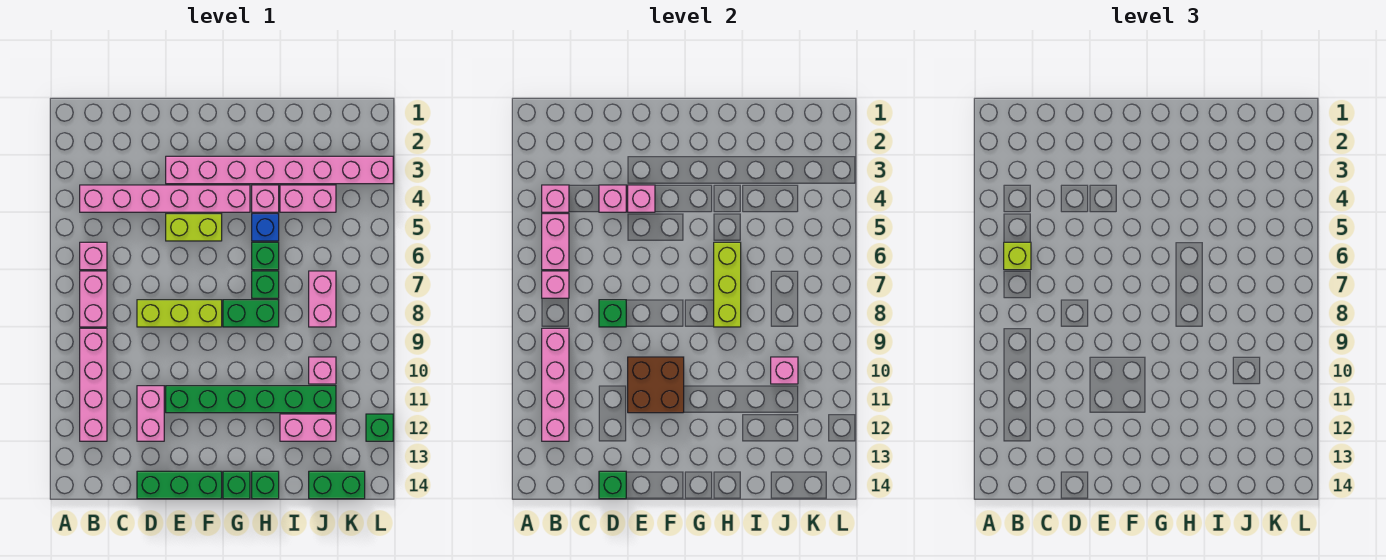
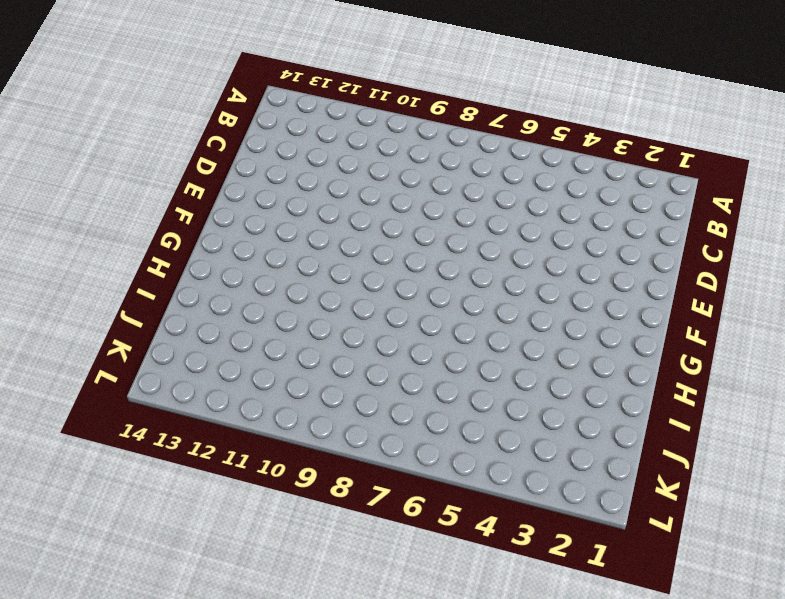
none -> pink brick B4:G4 level 1
none -> pink brick B6 level 1
none -> pink brick B7:B8 level 1
none -> pink brick B9:B12 level 1

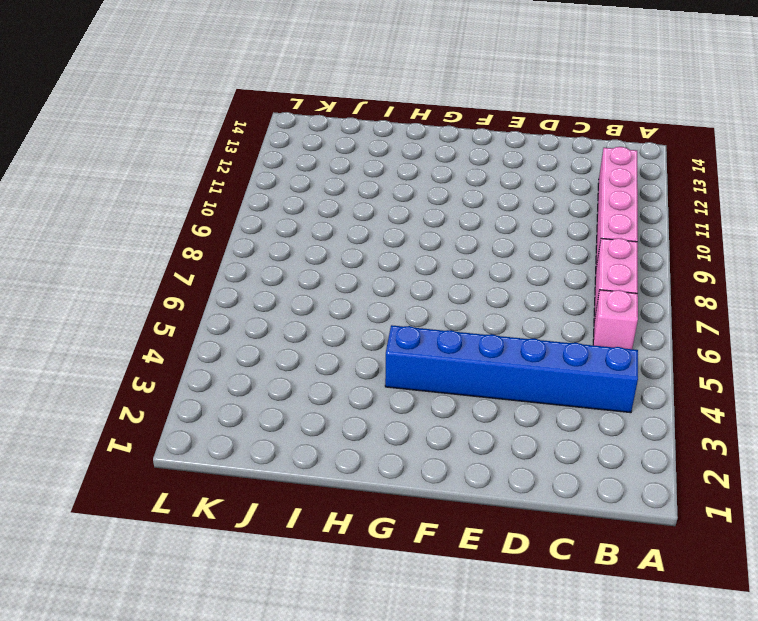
blue brick B4:G4 level 1 -> pink brick B4:G4 level 1
none -> lime brick D8:F8 level 1
none -> pink brick D11:D12 level 1
none -> green brick D14:F14 level 1
none -> pink brick E3:L3 level 1

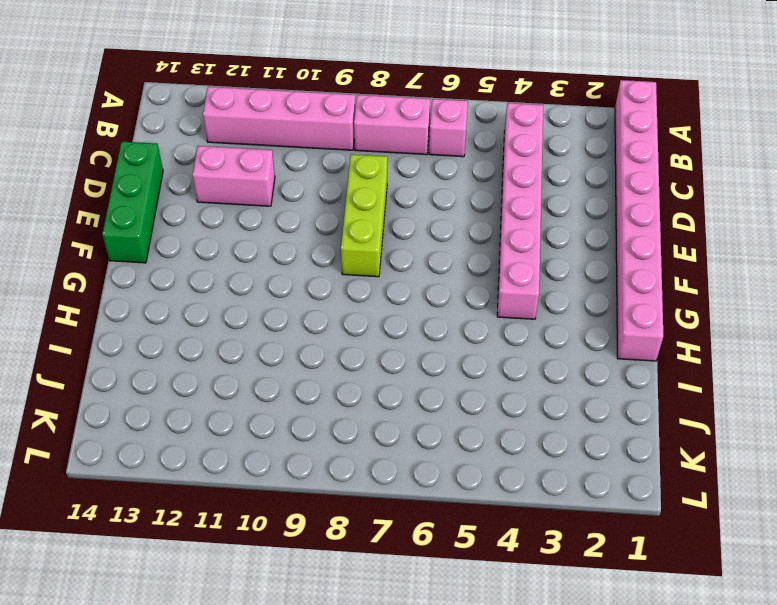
pink brick A1:H1 level 1 -> pink brick E3:L3 level 1
none -> lime brick E5:F5 level 1
none -> green brick E11:J11 level 1
none -> green brick G8:H8 level 1
none -> green brick G14 level 1

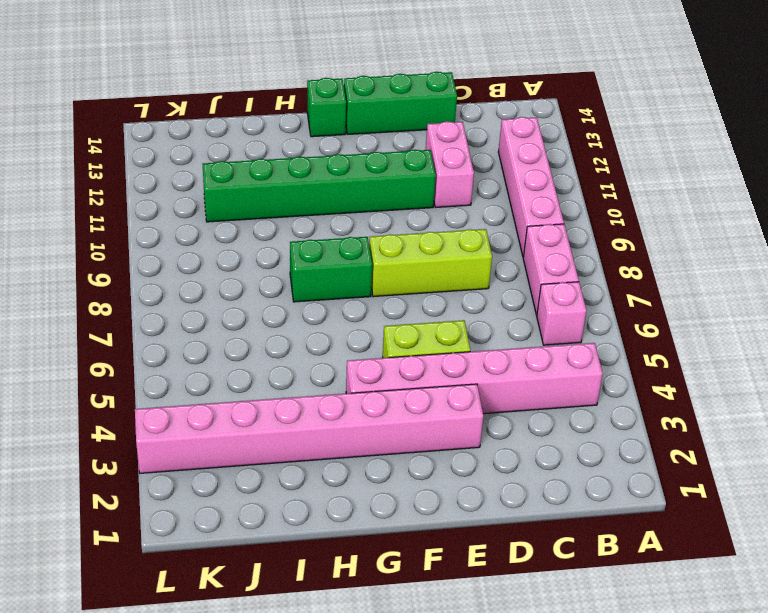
none -> pink brick H4 level 1
none -> blue brick H5 level 1
none -> green brick H6 level 1
none -> green brick H7 level 1

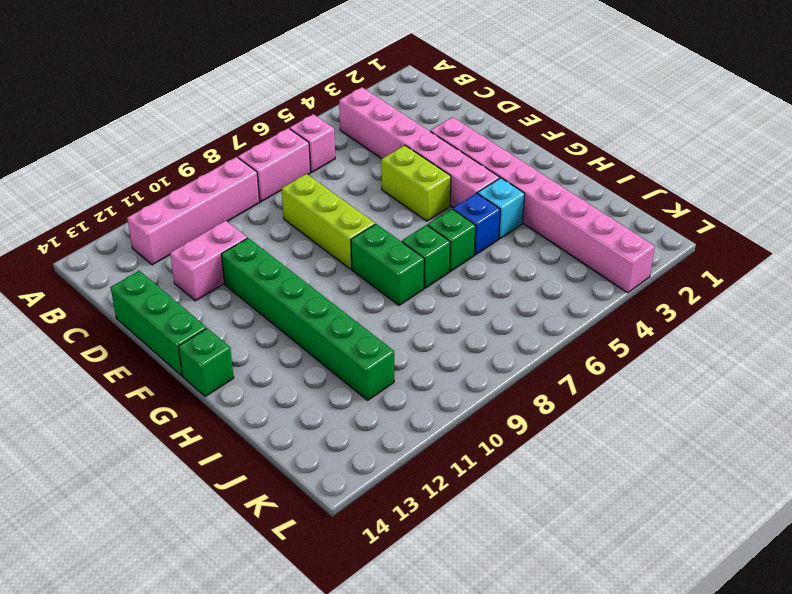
cyan brick H4 level 1 -> pink brick H4 level 1
none -> green brick H14 level 1
none -> pink brick I4:J4 level 1
none -> pink brick I12:J12 level 1
none -> pink brick J7:J8 level 1

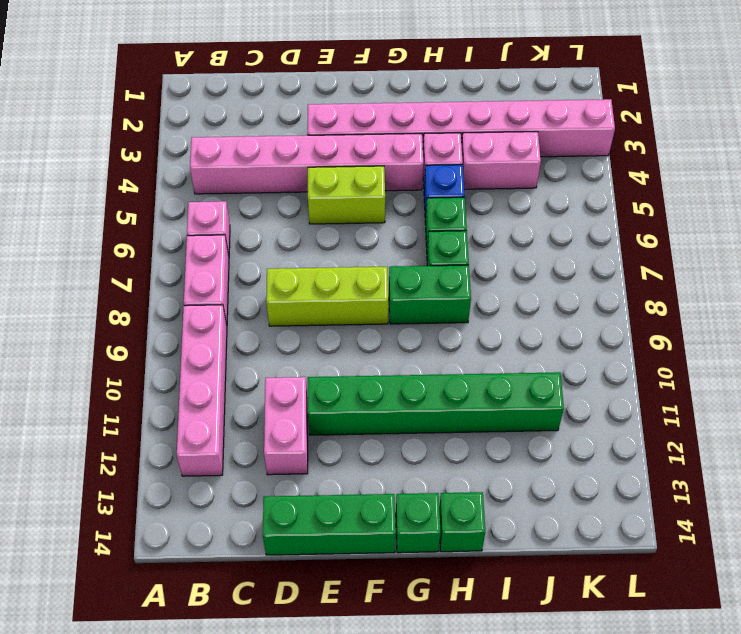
none -> pink brick I12:J12 level 1
none -> pink brick J7:J8 level 1
none -> pink brick J10 level 1
none -> green brick J14:K14 level 1

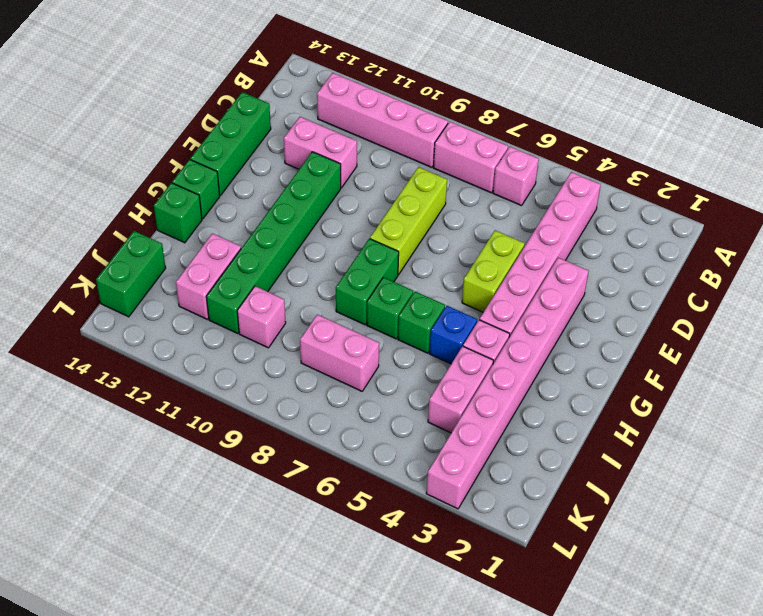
none -> green brick L12 level 1
none -> pink brick B4 level 2
none -> pink brick B5:B6 level 2
none -> pink brick B7 level 2

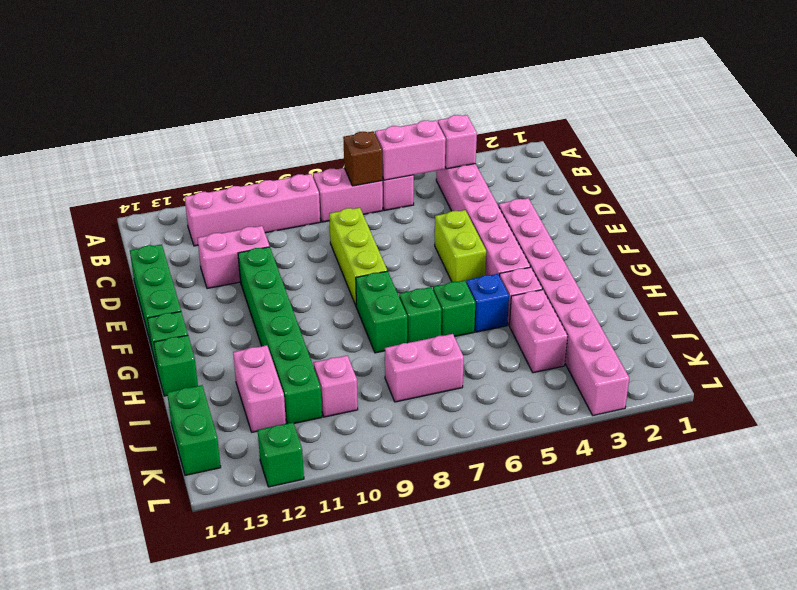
brown brick B7 level 2 -> pink brick B7 level 2
none -> pink brick B9:B12 level 2
none -> pink brick D4 level 2
none -> green brick D8 level 2
none -> green brick D14 level 2

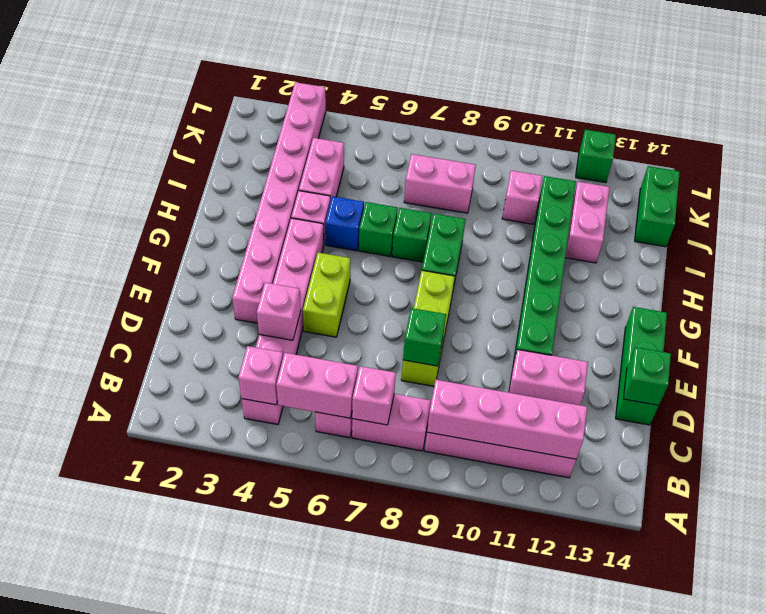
none -> green brick G14 level 1
none -> green brick H14 level 1
none -> pink brick E4 level 2
none -> brown brick E10:F11 level 2

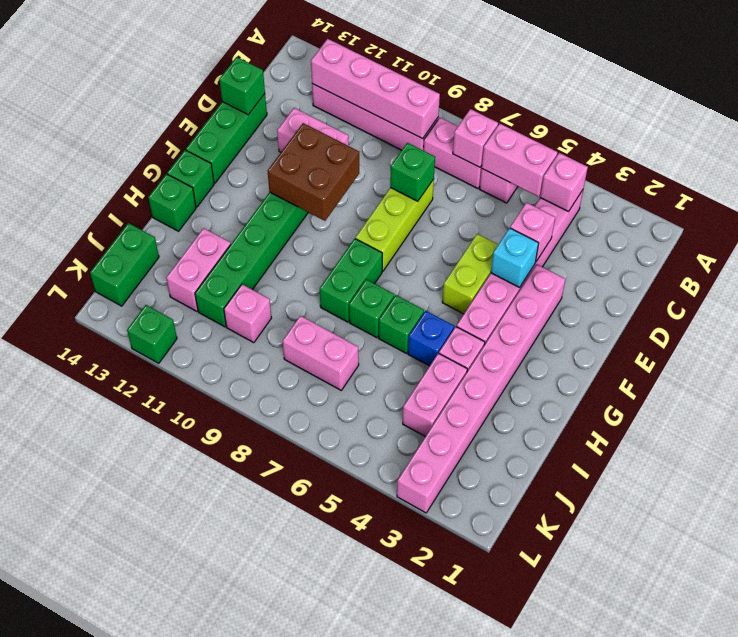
cyan brick E4 level 2 -> pink brick E4 level 2
none -> lime brick H6:H8 level 2
none -> pink brick J10 level 2
none -> lime brick B6 level 3

